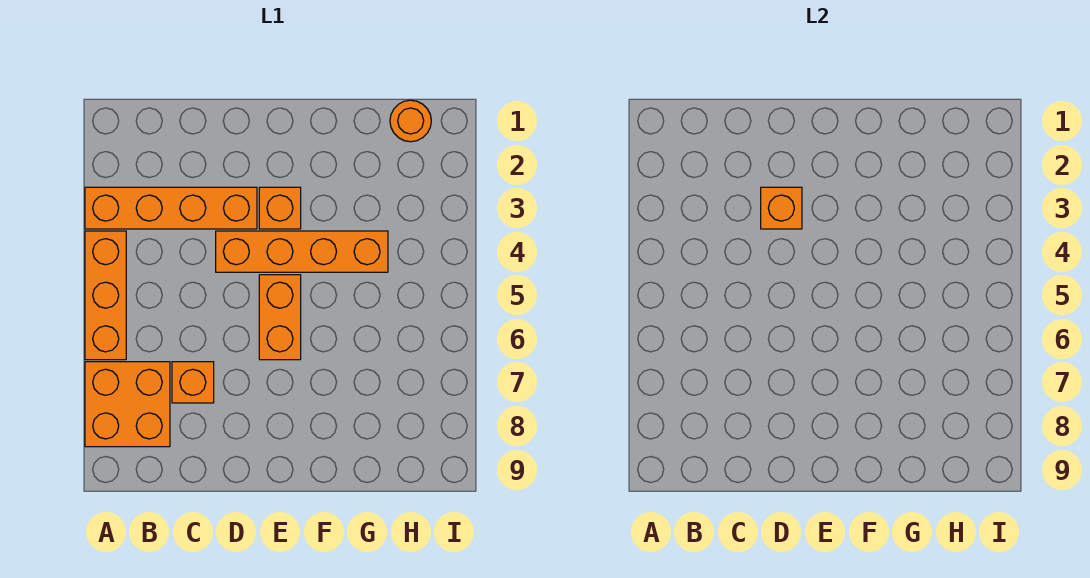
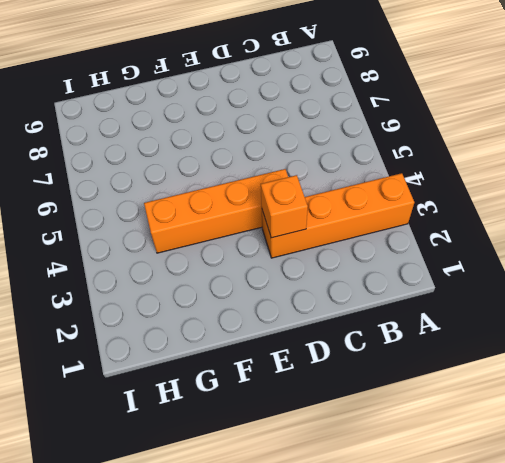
none -> orange brick A4:A6 level 1
none -> orange brick A7:B8 level 1

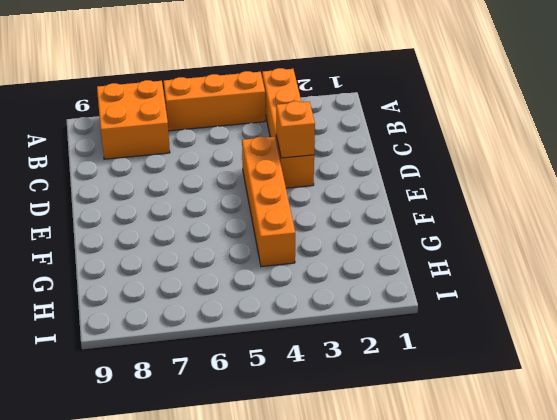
none -> orange brick C7 level 1
none -> orange brick E3 level 1

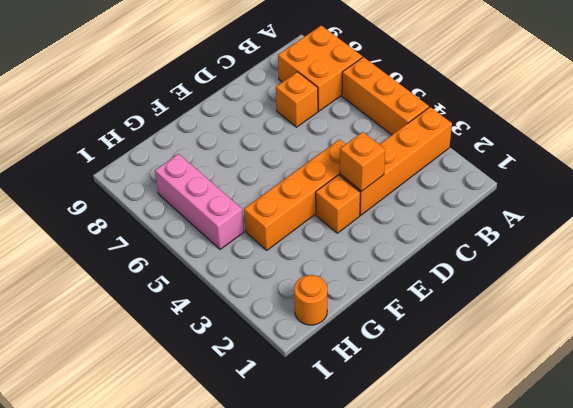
pink brick H5:H7 level 1 -> none
none -> orange brick E5:E6 level 1

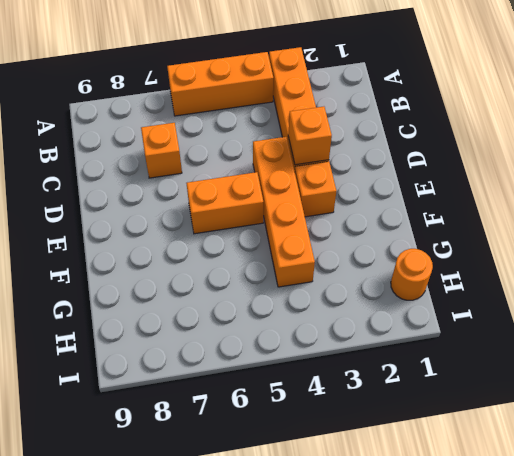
none -> orange brick A7:B8 level 1

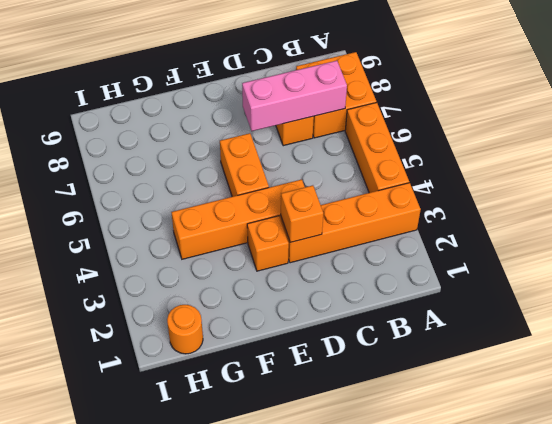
pink brick B7:D7 level 2 -> none

